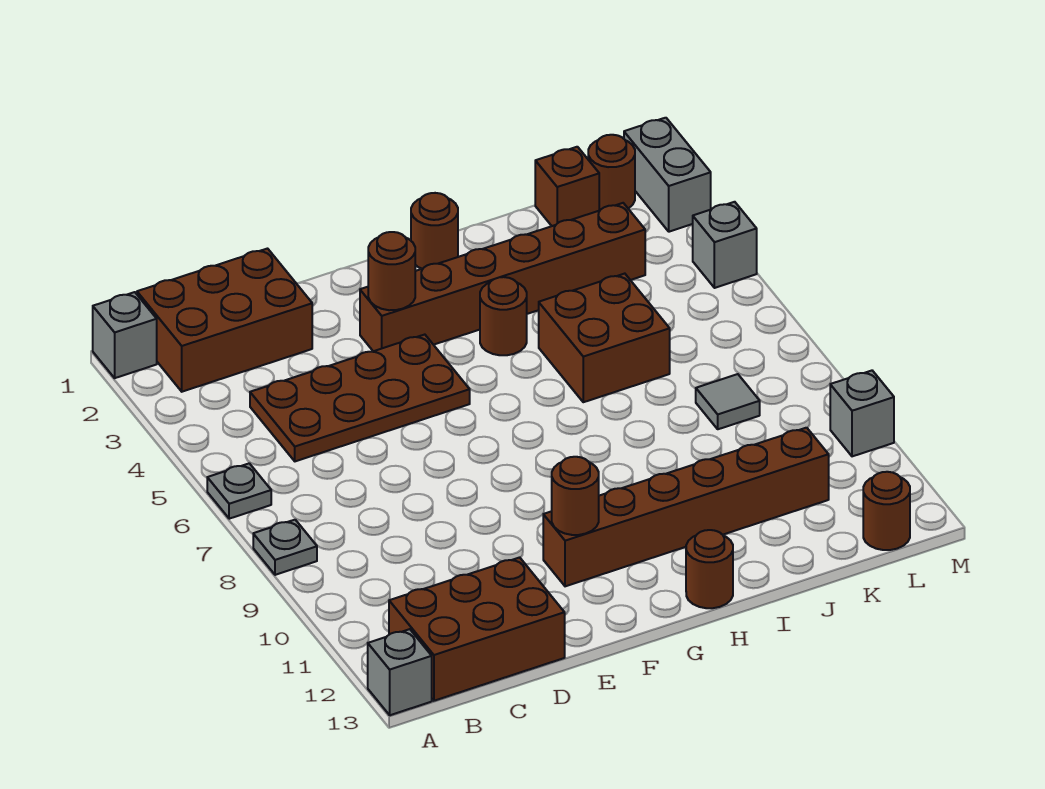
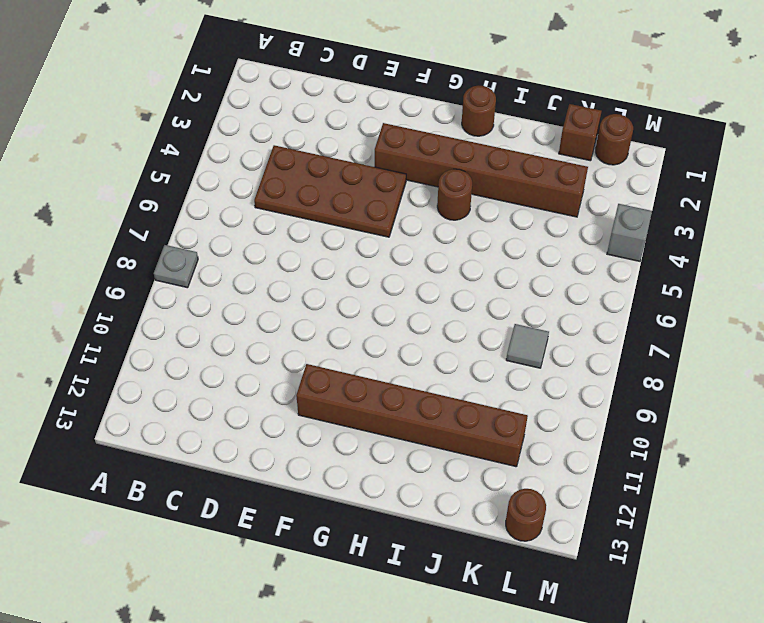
none -> grey brick A1 level 1
none -> grey plate A6 level 1
none -> grey brick A13 level 1

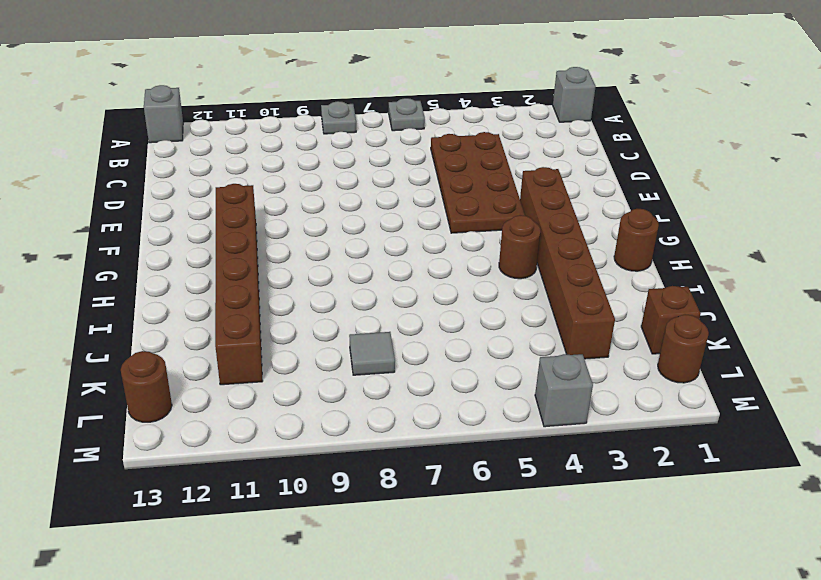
none -> brown brick B1:D2 level 1
none -> brown brick B12:D13 level 1
none -> brown round brick H13 level 1

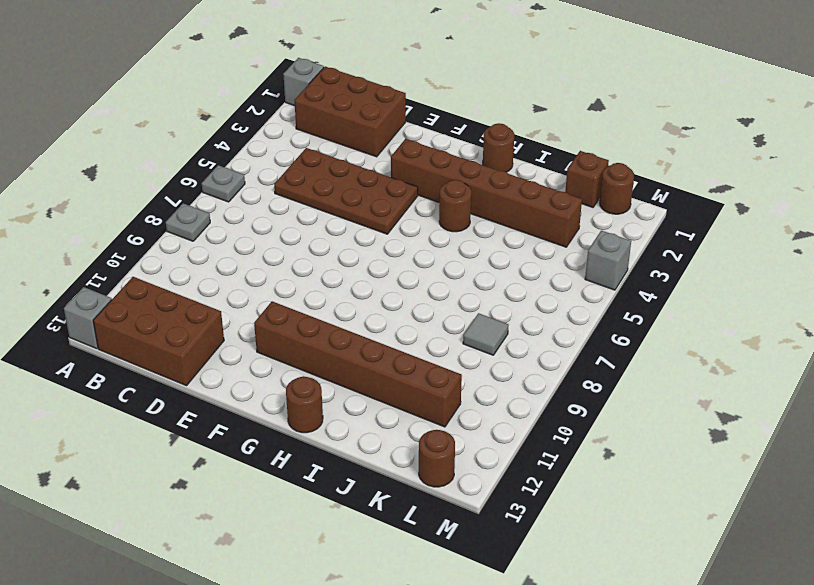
none -> brown brick I5:J6 level 1
none -> grey brick M1:M2 level 1
none -> grey brick M10 level 1

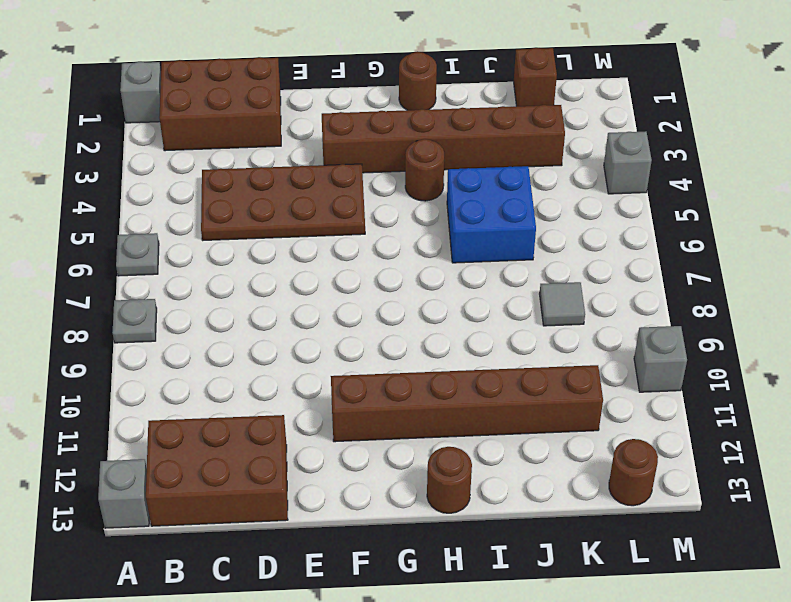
blue brick I5:J6 level 1 -> brown brick I5:J6 level 1
none -> brown round brick L1 level 1
none -> grey brick M1:M2 level 1
none -> brown round brick F3 level 2

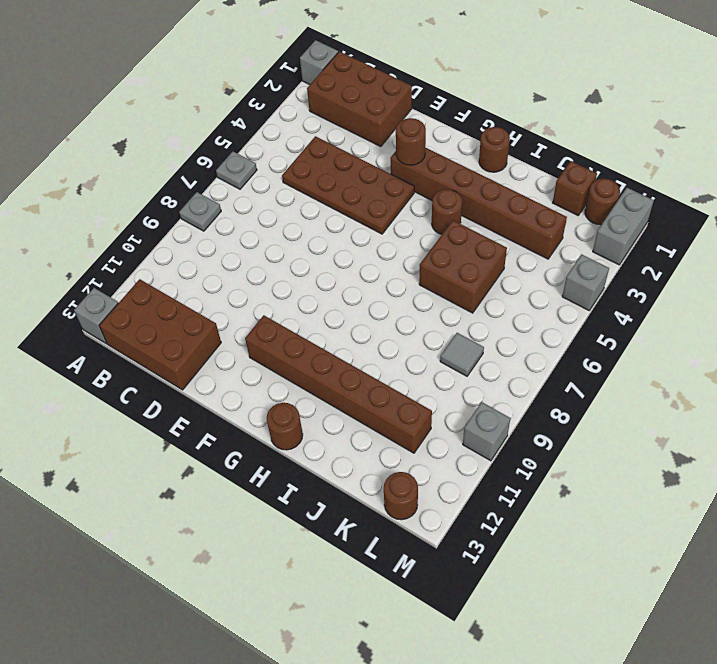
none -> brown round brick F11 level 2

